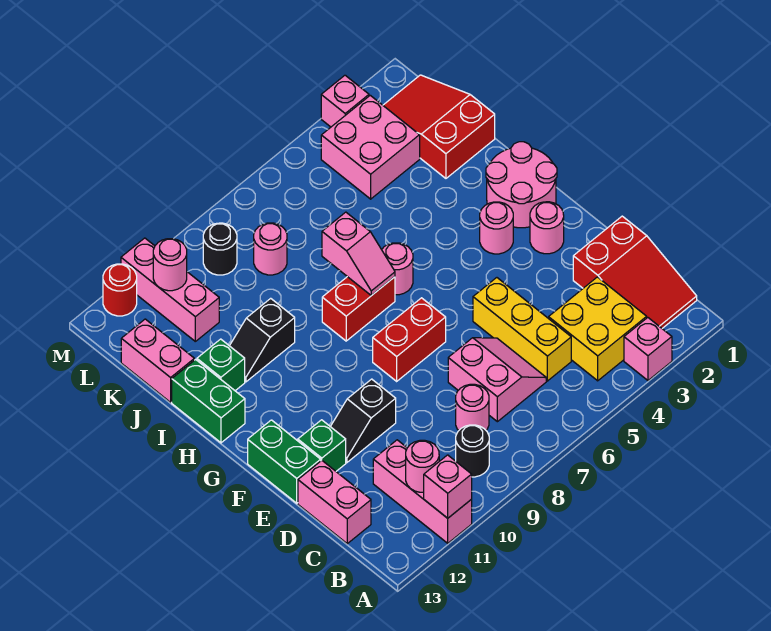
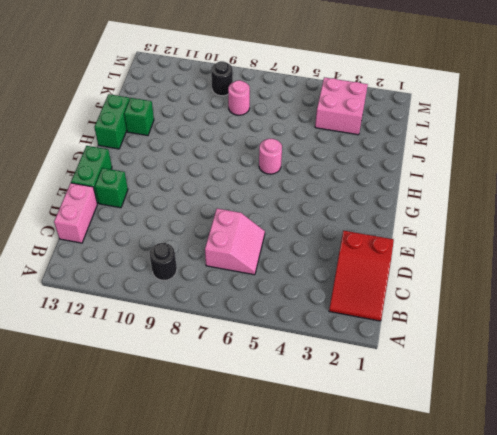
none -> pink brick A3 level 1
none -> pink brick A11:C11 level 1
none -> yellow brick B3:C4 level 1
none -> yellow brick C5:E5 level 1

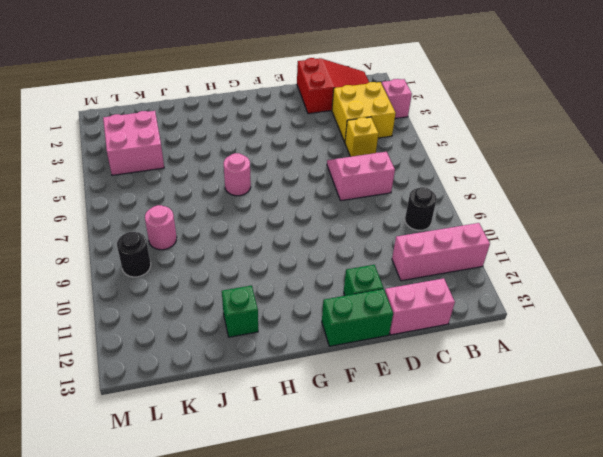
yellow brick C5 level 1 -> yellow brick C5:E5 level 1
none -> pink round brick C8 level 1
none -> black slope E10:E11 level 1 top 10
none -> pink round brick F2 level 1
none -> red brick F7:F8 level 1

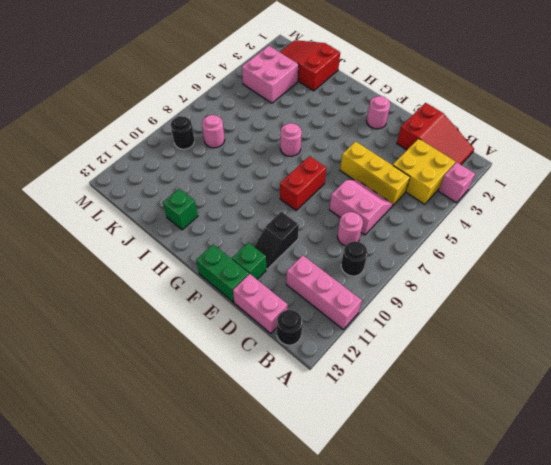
black round brick B13 level 1 -> none
none -> pink round brick G1:H2 level 1
none -> pink round brick G3 level 1
none -> red brick H7:H8 level 1
none -> green brick H13:I13 level 1

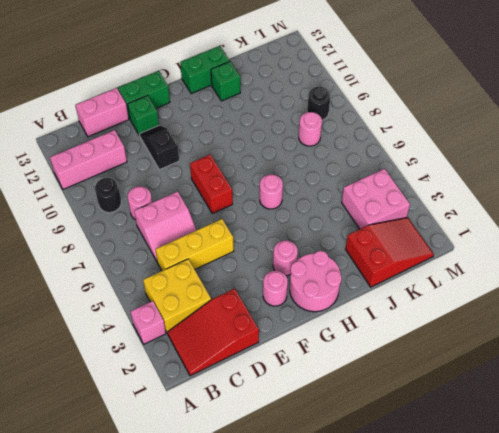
none -> red brick H7:H8 level 1
none -> black slope I10:I11 level 1 top 10
none -> pink brick J13:K13 level 1
none -> pink brick K11:M11 level 1

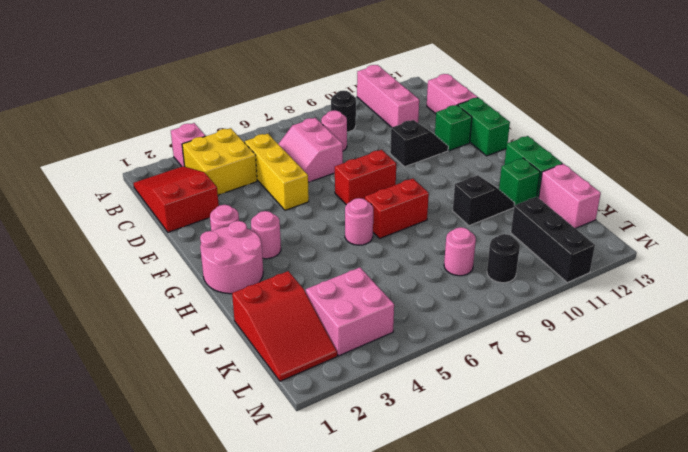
black brick K11:M11 level 1 -> pink brick K11:M11 level 1
none -> pink brick M3 level 1
none -> red round brick M12 level 1
none -> pink brick A11 level 2
none -> pink round brick B11 level 2

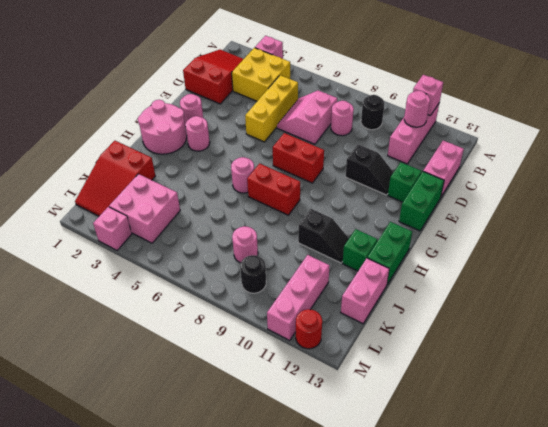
none -> pink slope H7:I7 level 2 top I
none -> pink round brick L11 level 2

